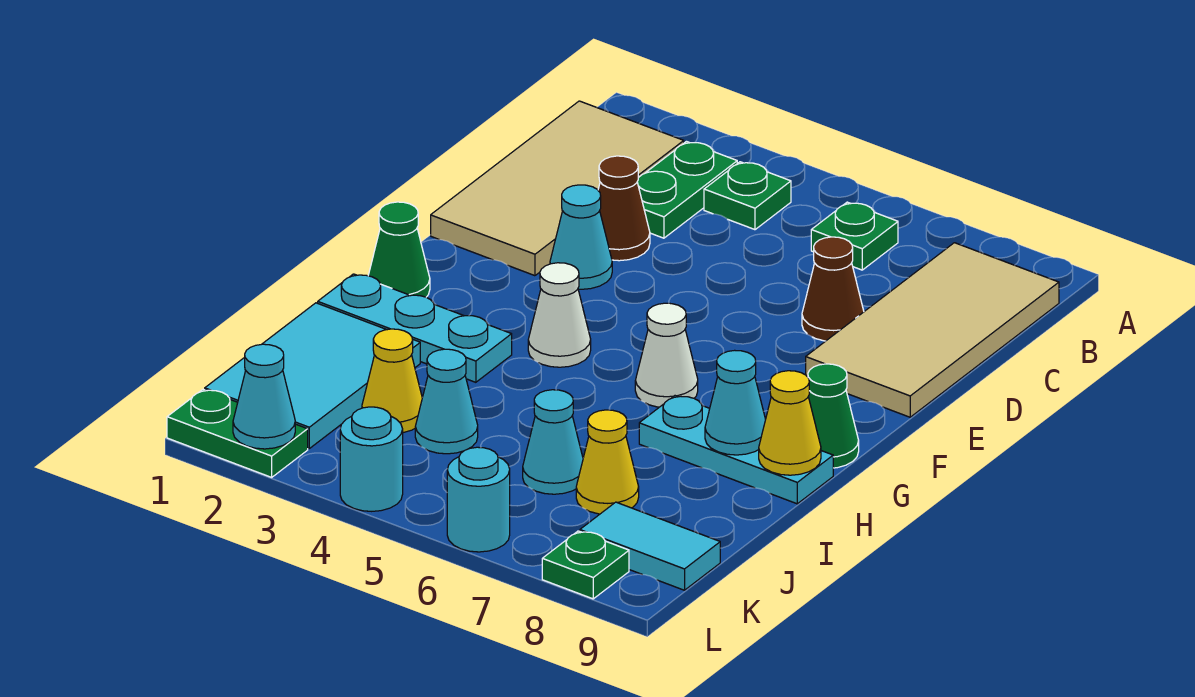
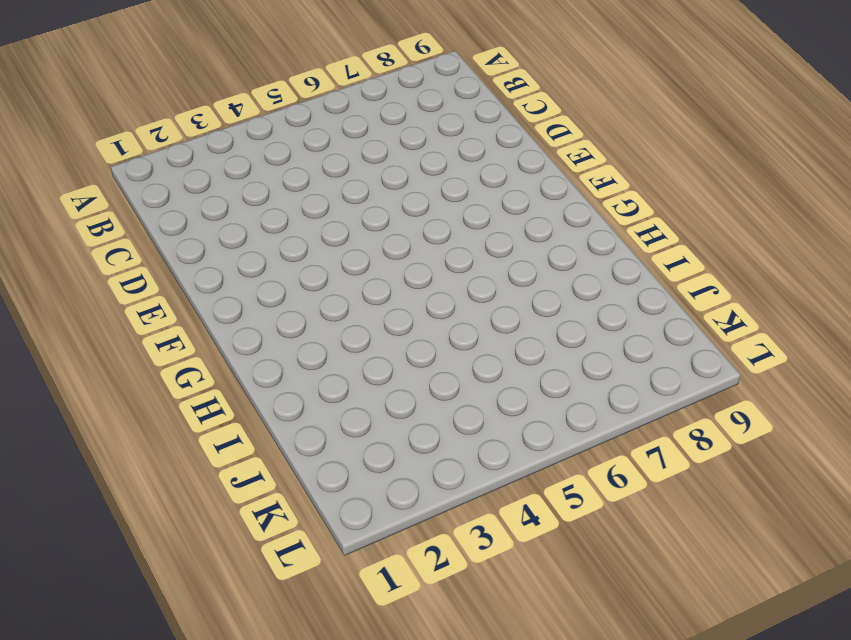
none -> tan tile B1:E2 level 1
none -> green plate B3:C3 level 1
none -> green plate B4 level 1

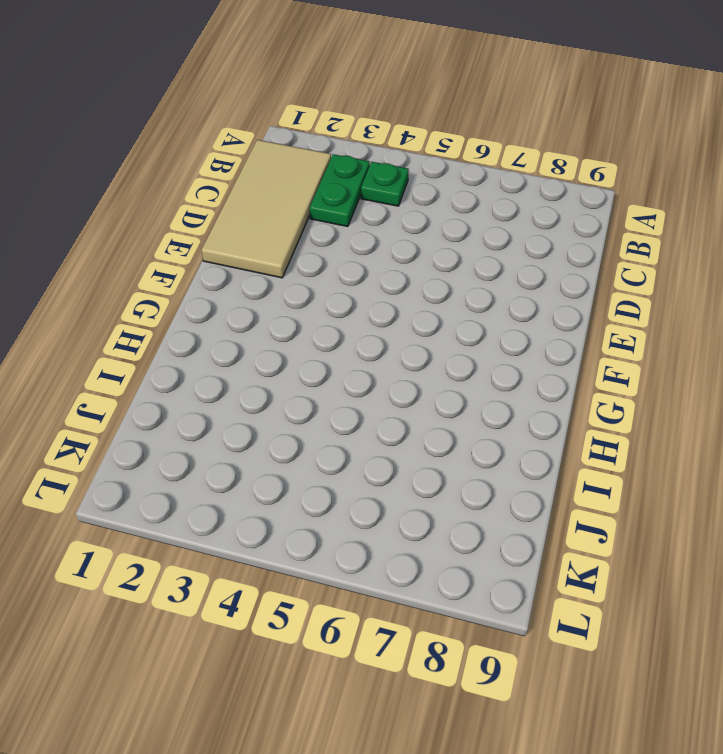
none -> green plate B6 level 1
none -> tan tile B8:E9 level 1
none -> brown cone D3 level 1

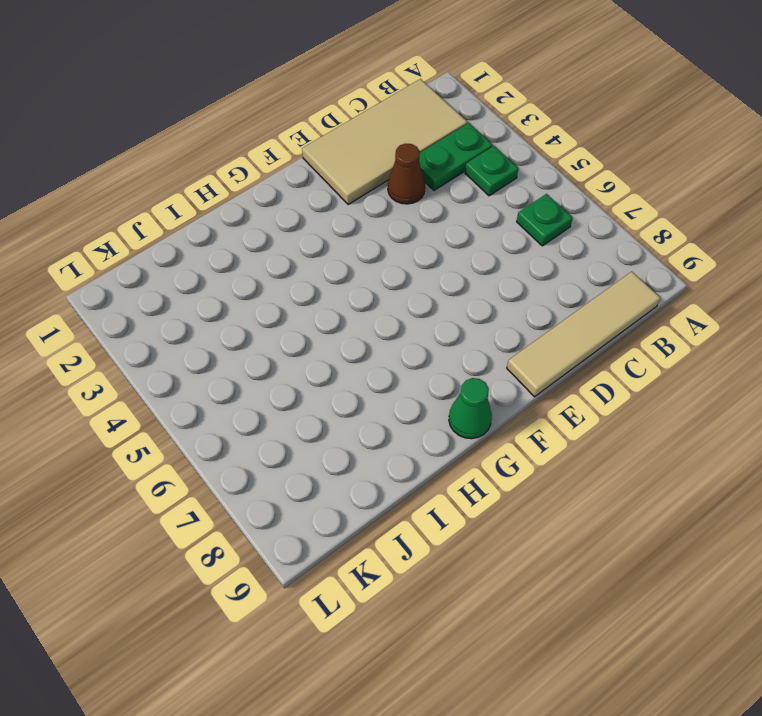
tan tile B9:E9 level 1 -> tan tile B8:E9 level 1
none -> brown cone D7 level 1
none -> cyan cone E3 level 1
none -> green cone G1 level 1

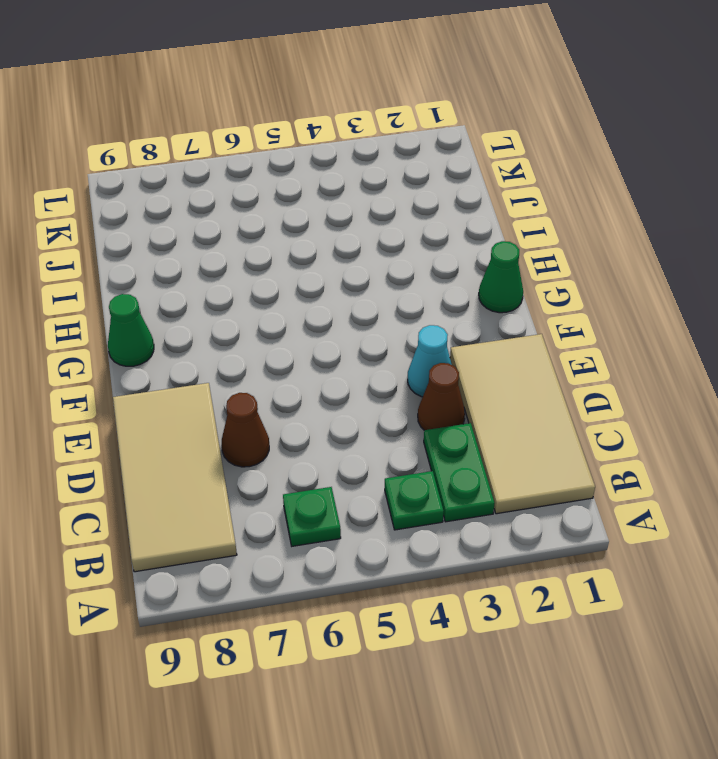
none -> white cone G4 level 1
none -> white cone G6 level 1
none -> cyan plate H1:H3 level 1

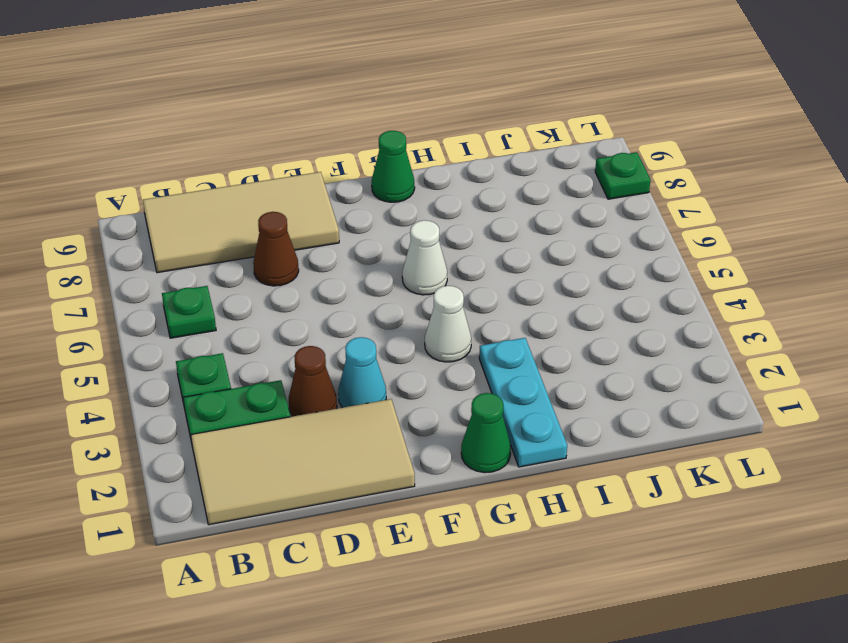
none -> cyan plate H7:H9 level 1
none -> cyan tile I1:K2 level 1
none -> yellow cone J3 level 1

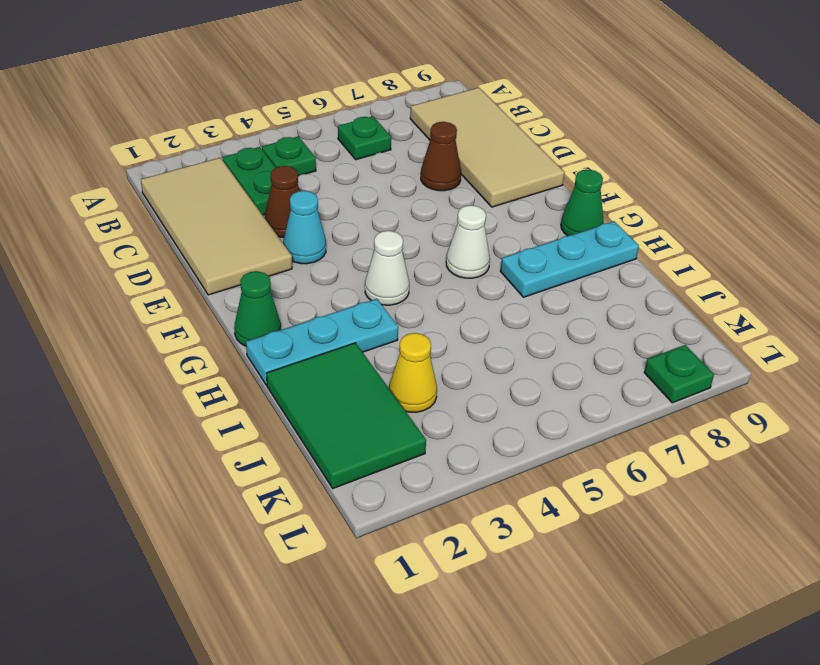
green tile I1:K2 level 1 -> cyan tile I1:K2 level 1
none -> cyan cone J4 level 1
none -> cyan cone J6 level 1
none -> yellow cone J7 level 1

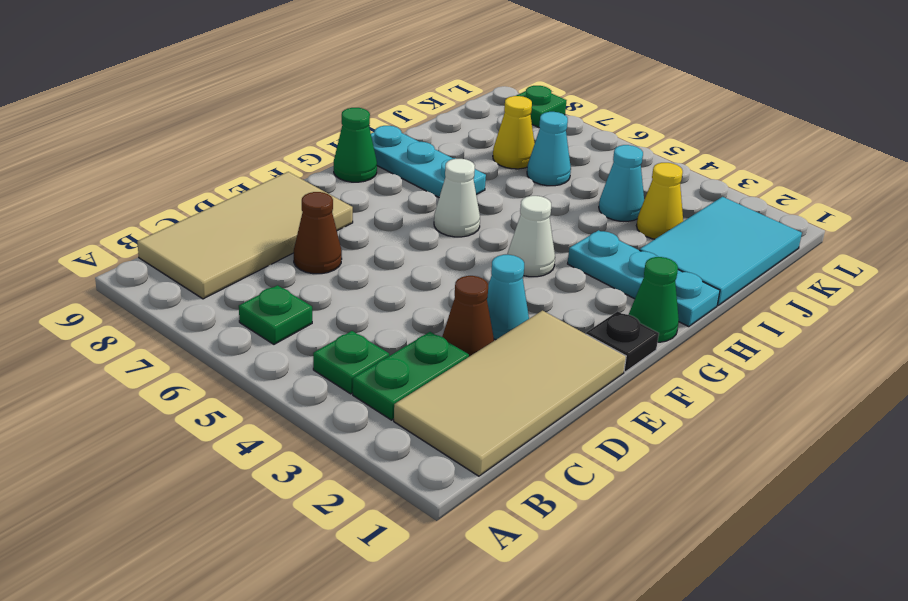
black plate F1 level 1 -> none
none -> cyan tile K8:K9 level 1
none -> green plate L1:L2 level 1
none -> cyan round brick L4 level 1

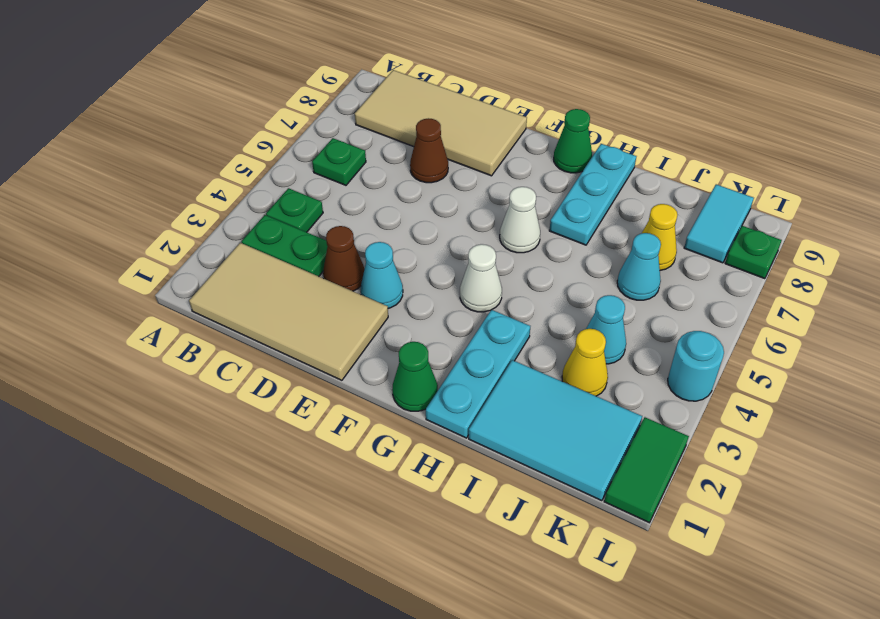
green tile L1:L2 level 1 -> green plate L1:L2 level 1
none -> cyan round brick L6 level 1
none -> cyan cone H8 level 2
none -> yellow cone H9 level 2

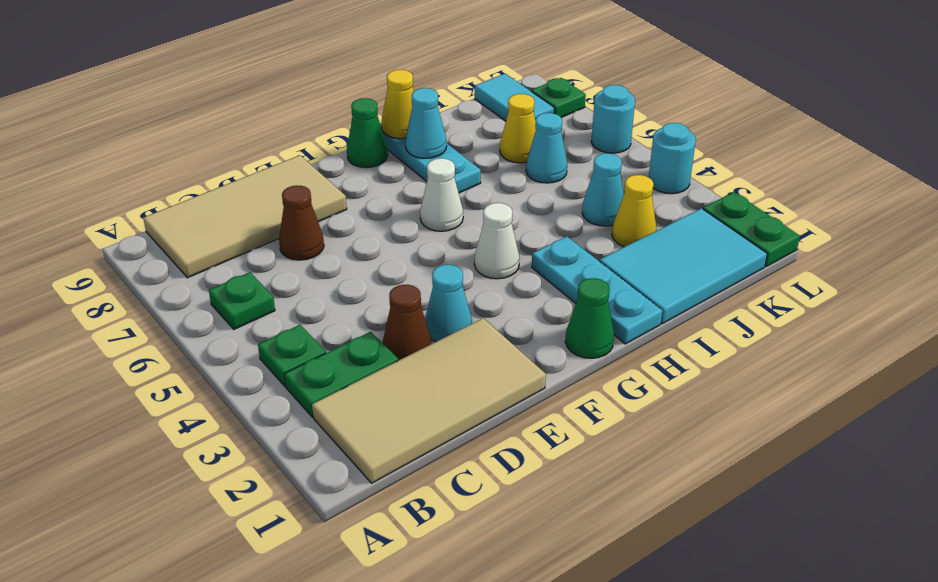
none -> cyan cone L2 level 2

